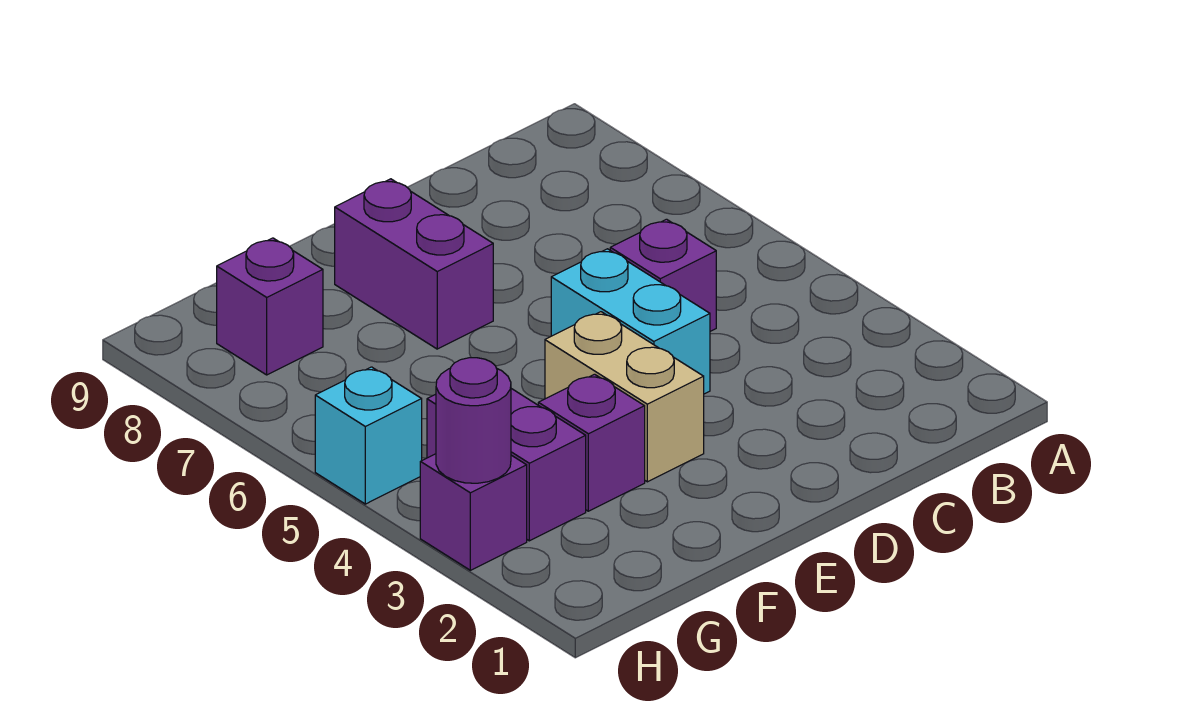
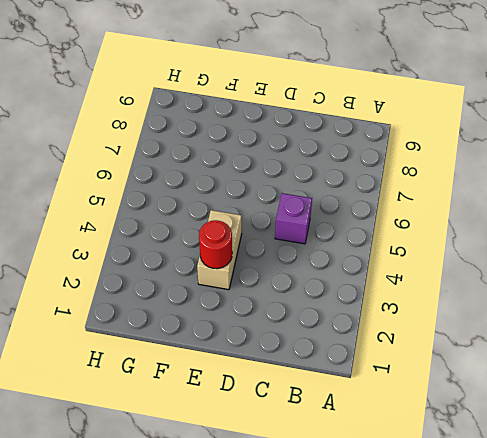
red round brick E3 level 2 -> none
none -> cyan brick D4:D5 level 1
none -> purple brick E7:E8 level 1

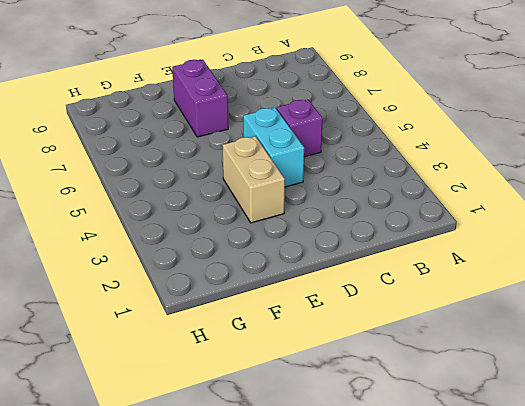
none -> purple brick F3 level 1
none -> purple brick G3:G4 level 1

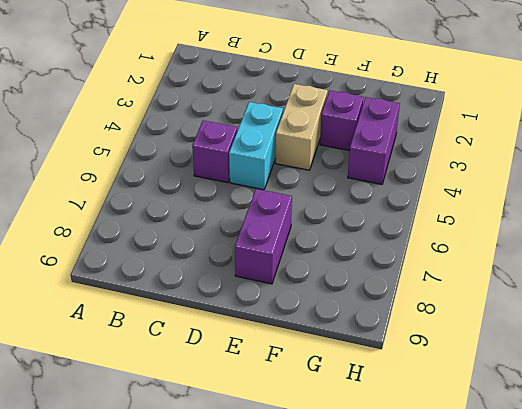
none -> purple brick G8 level 1
none -> purple brick H3 level 1

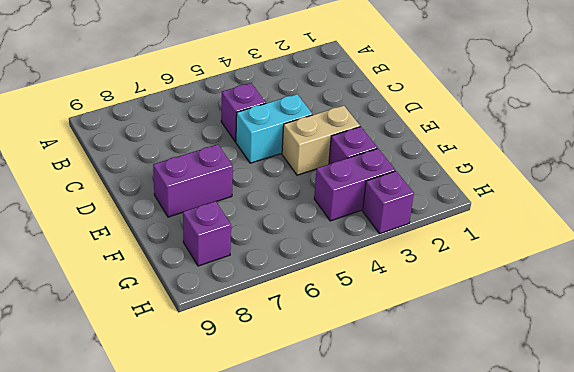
none -> cyan brick H5 level 1
none -> purple round brick H3 level 2

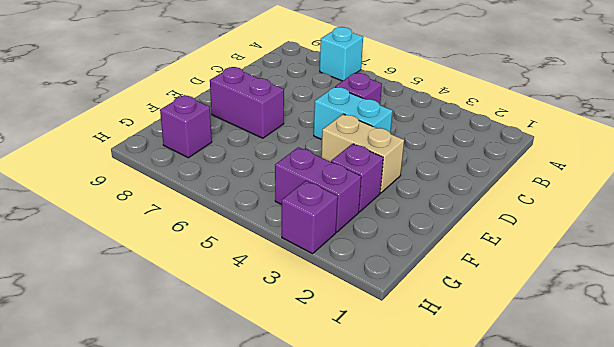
cyan brick A7 level 1 -> cyan brick H5 level 1
none -> purple round brick H3 level 2

